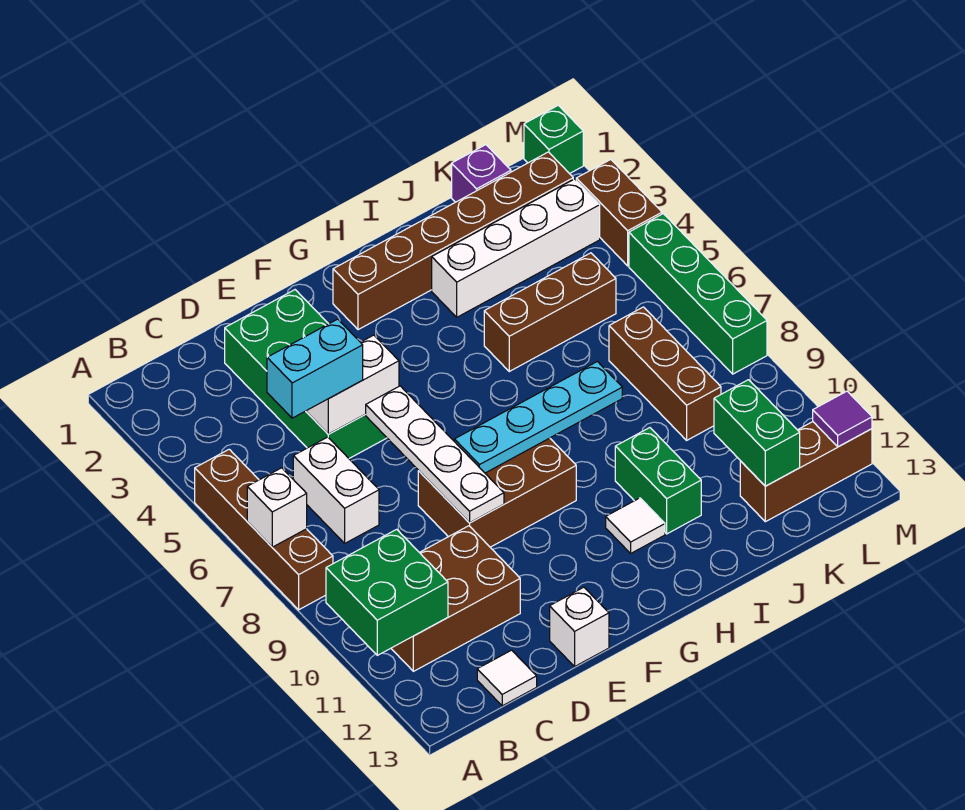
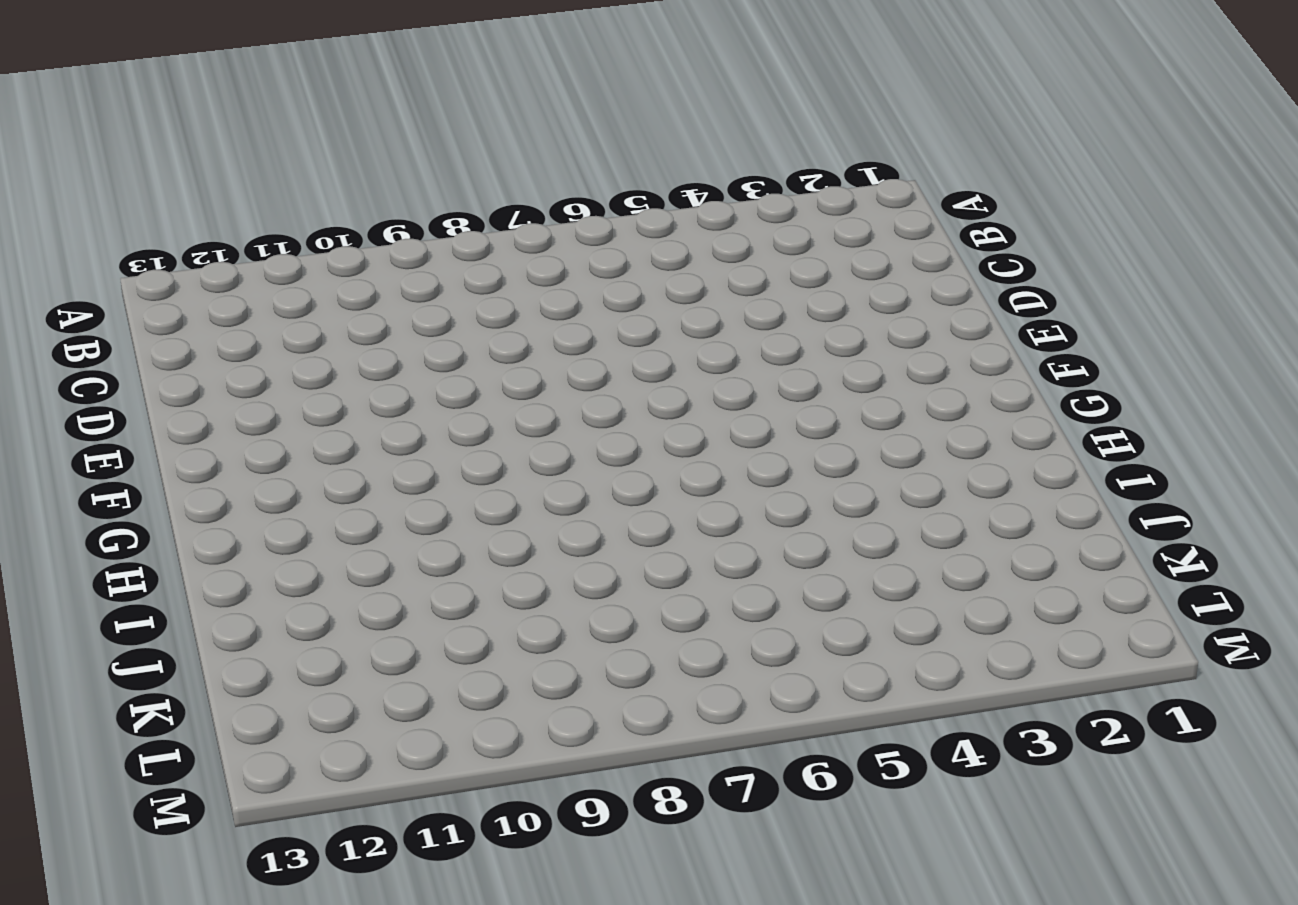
none -> brown brick A5:A8 level 1
none -> brown brick B10:D11 level 1
none -> white brick C6:C7 level 1

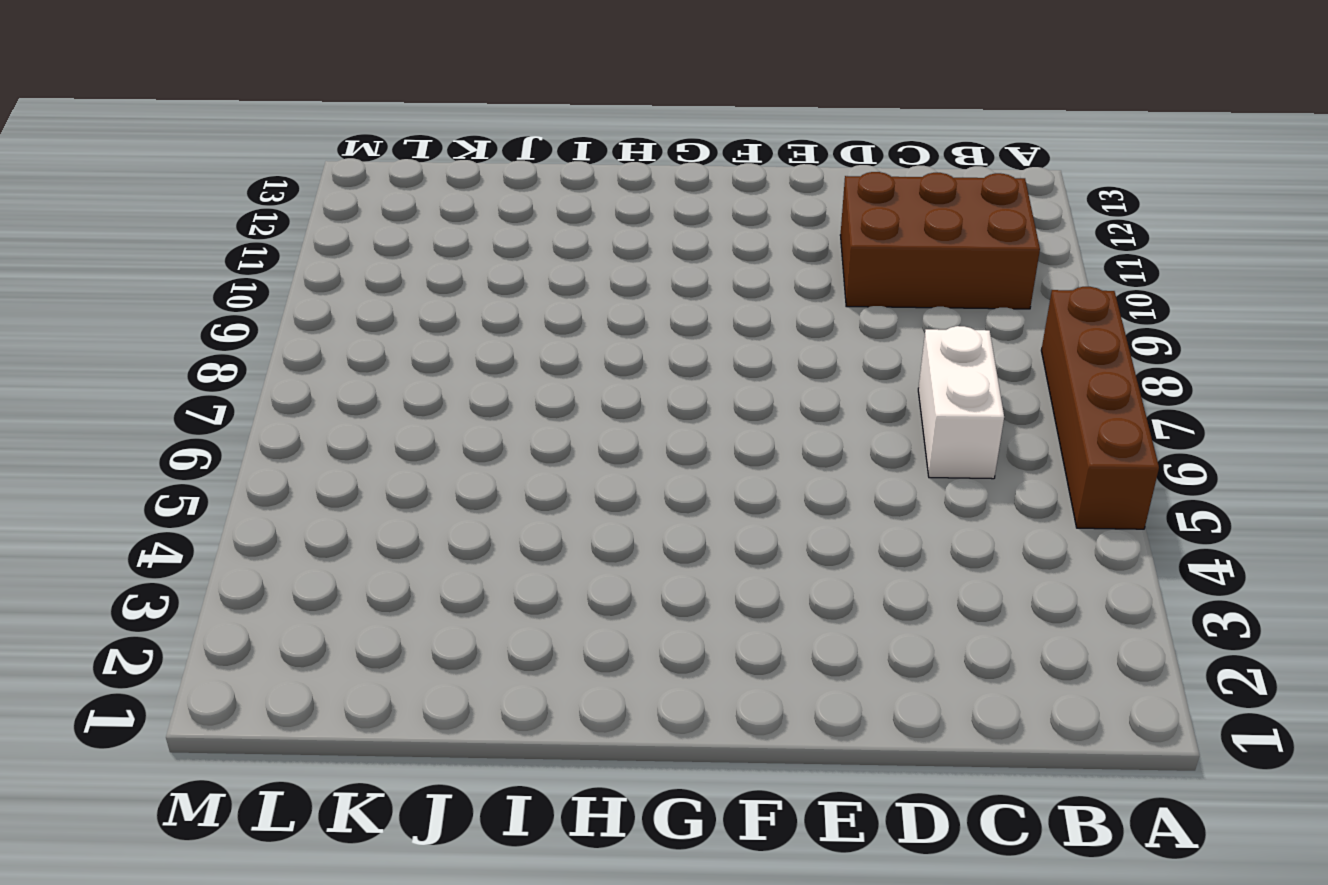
none -> white tile C13 level 1
none -> green brick D2:E5 level 1
none -> brown brick E8:G9 level 1

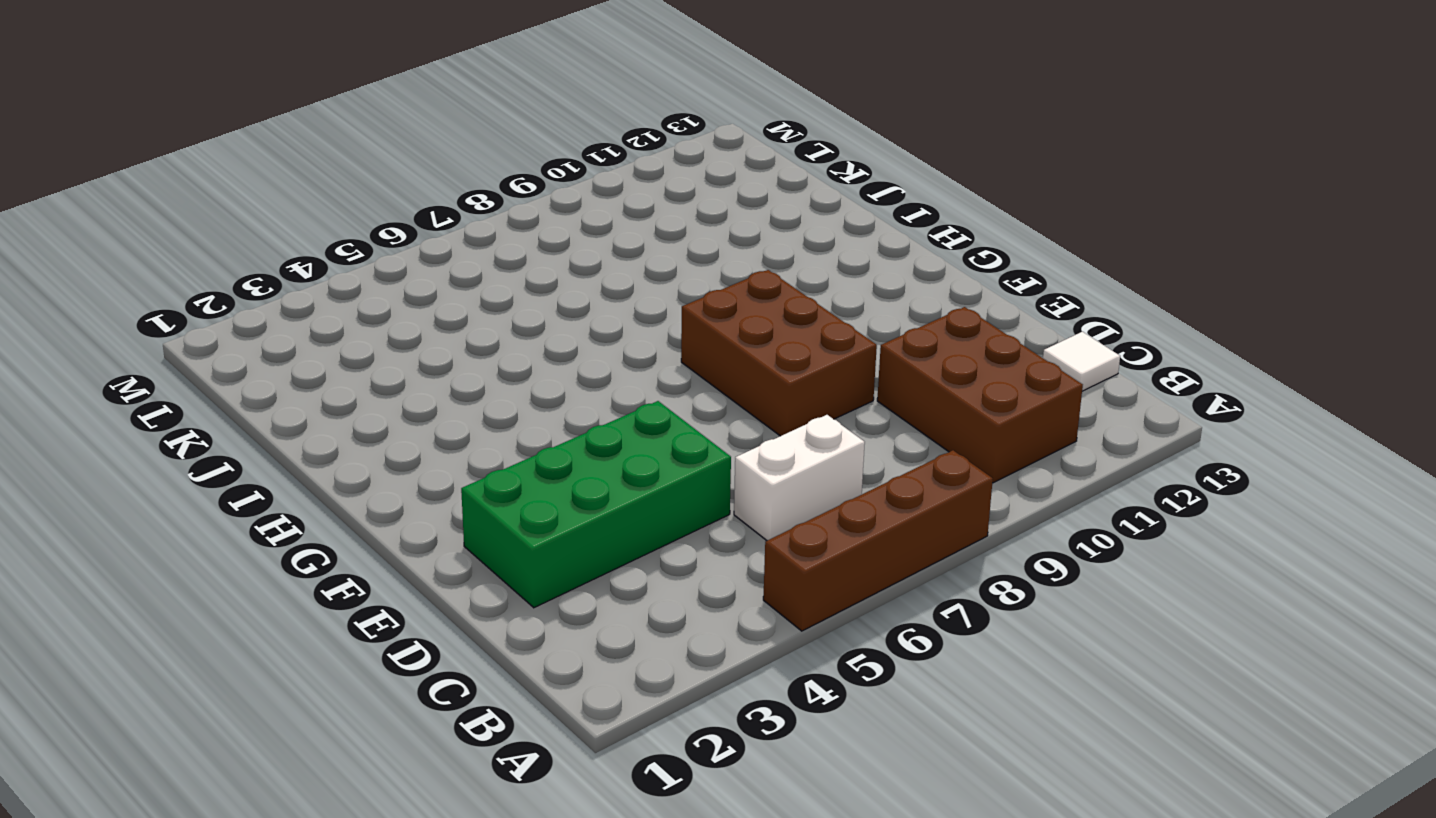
none -> white brick E13 level 1
none -> brown brick G2:L2 level 1
none -> white tile H11 level 1

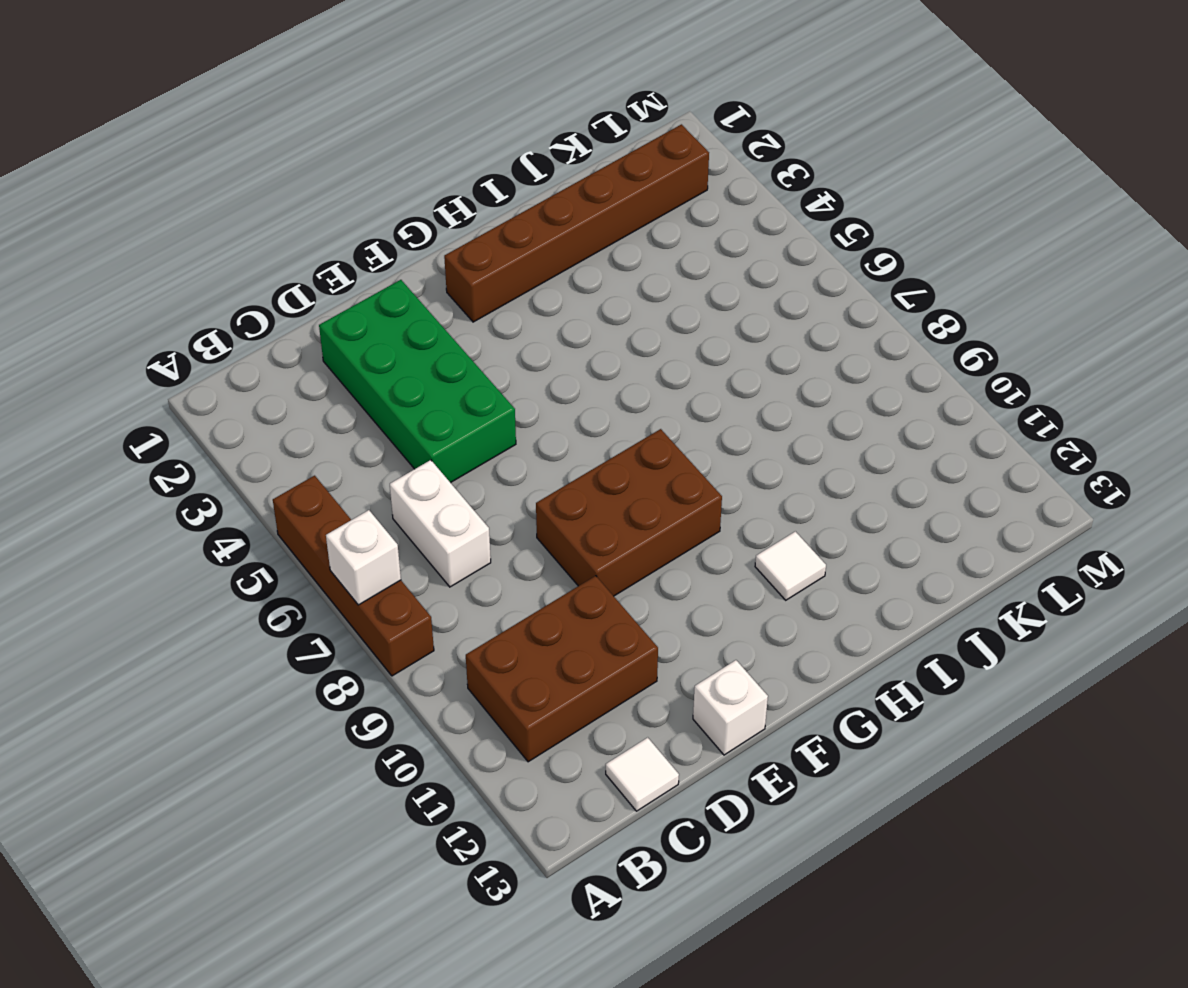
none -> white brick I3:L3 level 1
none -> brown brick I5:K5 level 1
none -> green brick I10:I11 level 1

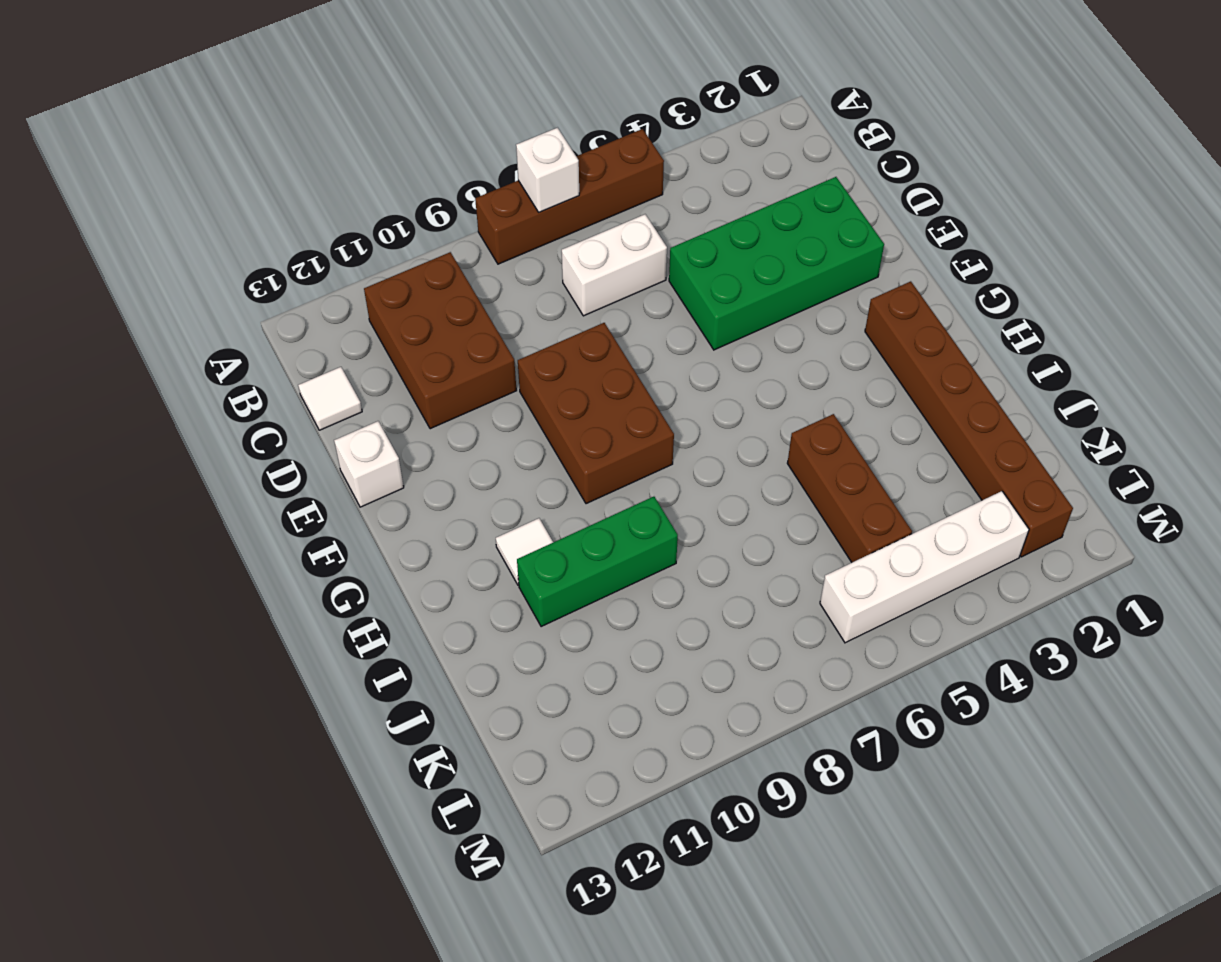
green brick I9:I11 level 1 -> green brick I10:I11 level 1
white brick L3:L6 level 1 -> white brick I3:L3 level 1
none -> purple brick K1 level 1
none -> brown brick K7:K9 level 1
none -> brown brick K12:M12 level 1

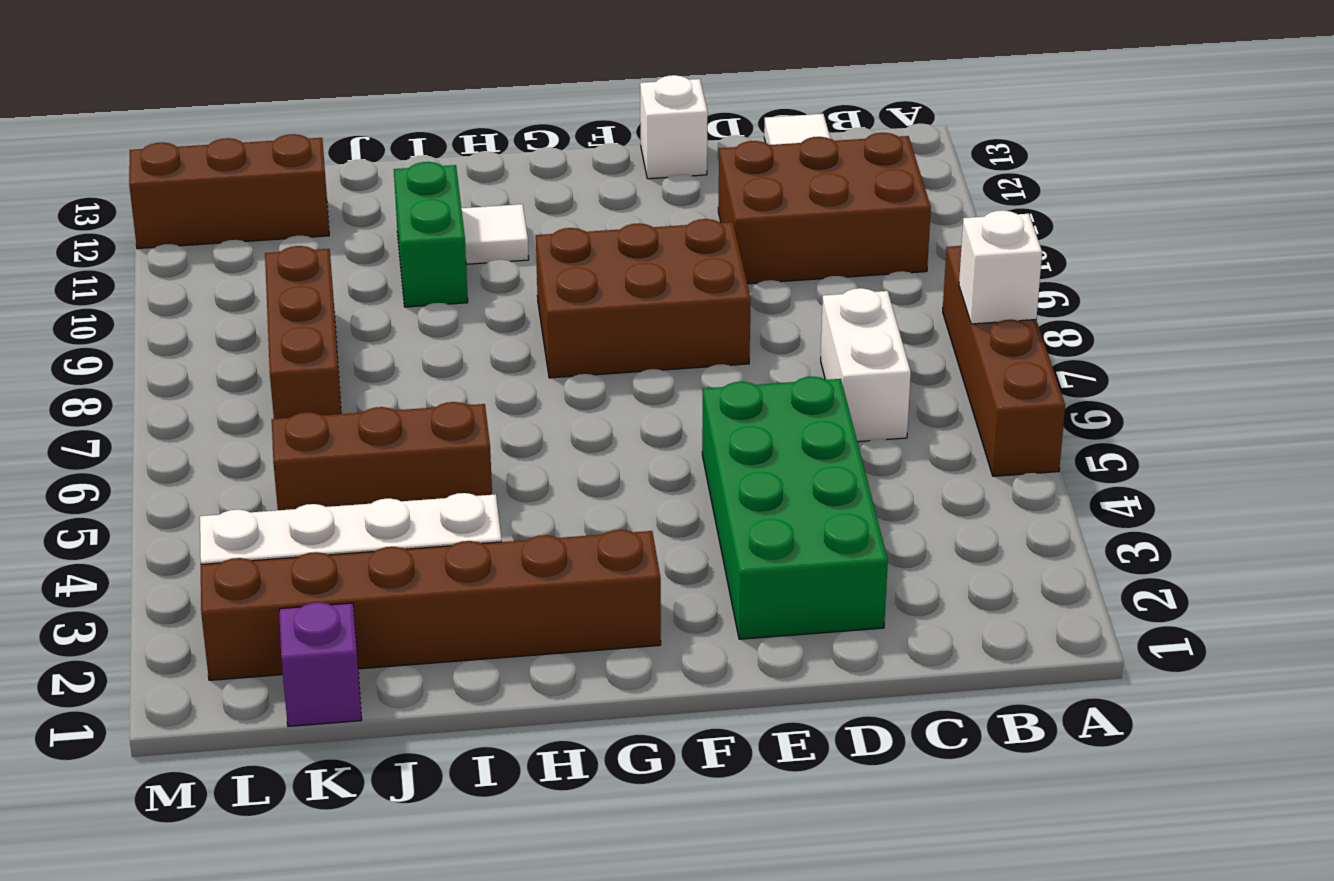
none -> green brick M1 level 1
none -> brown brick M3:M4 level 1
none -> green brick M5:M8 level 1

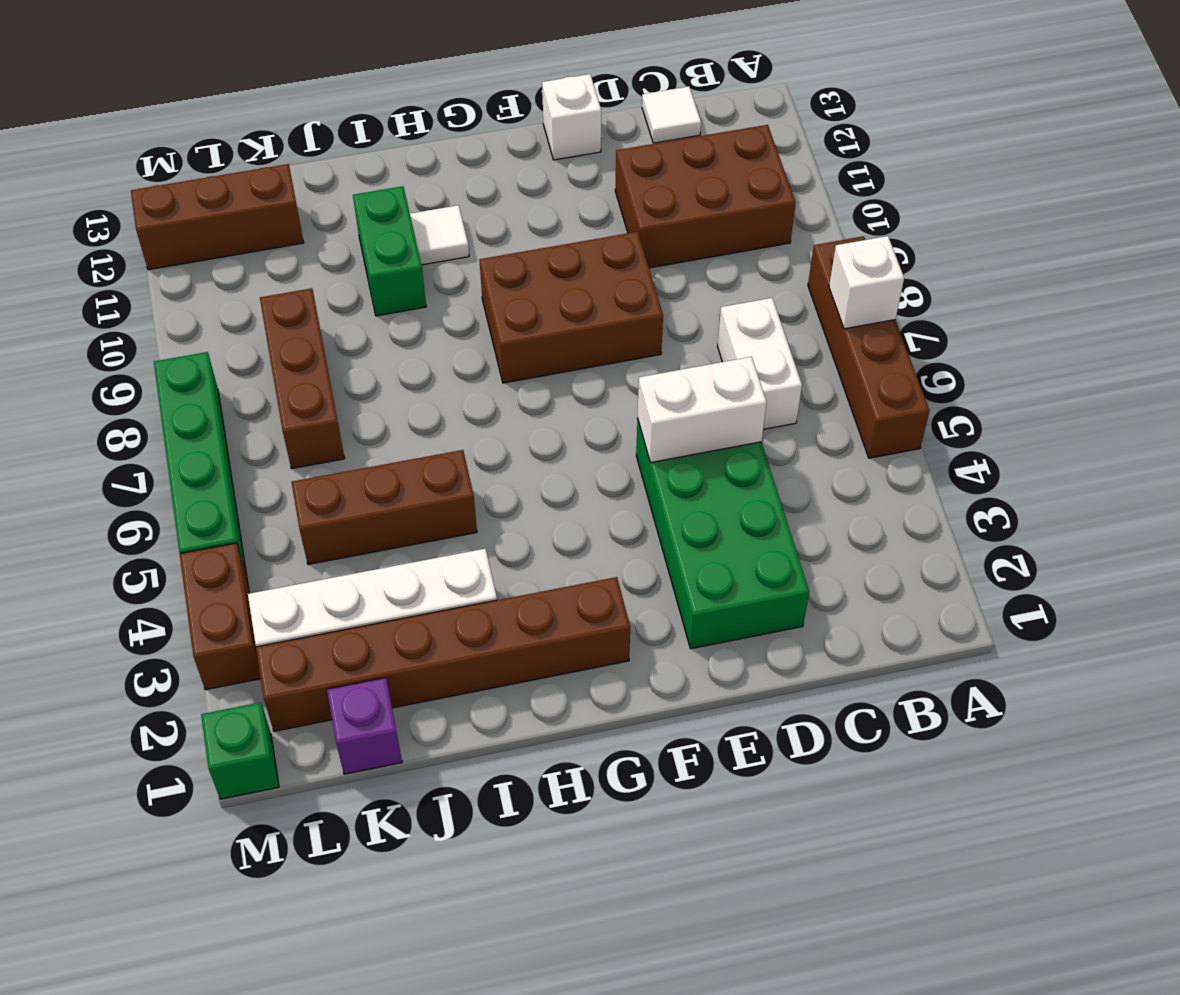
none -> green brick A10:B11 level 2
none -> white plate E6:E9 level 2
none -> cyan plate F8:I8 level 2

